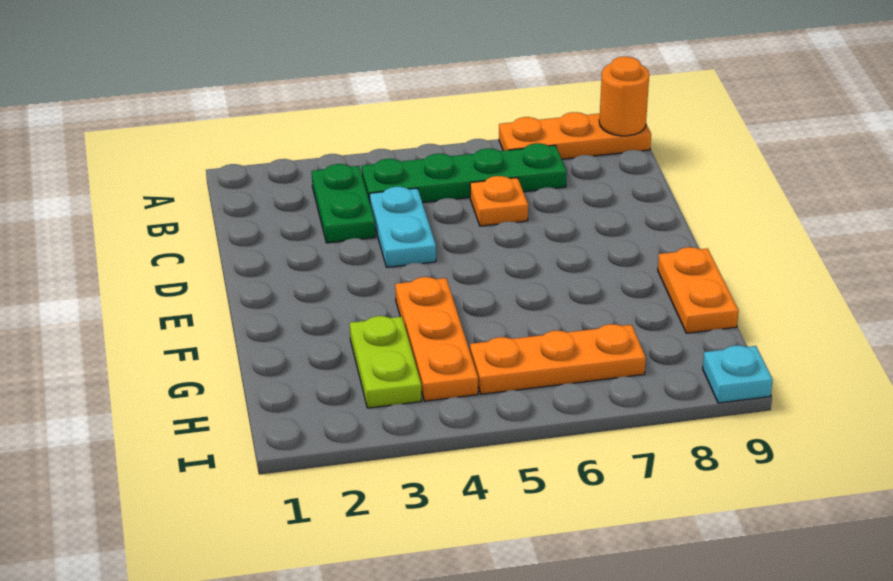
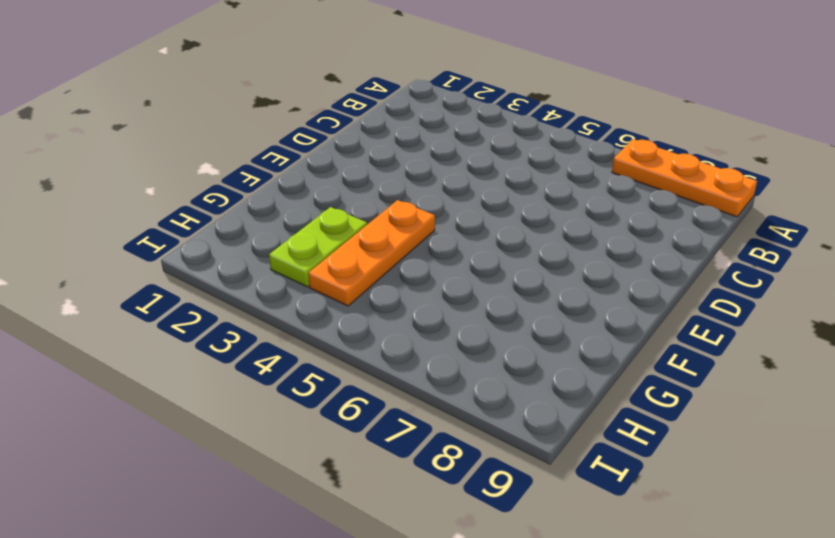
none -> green plate B3:C3 level 1
none -> green plate B4:B7 level 1

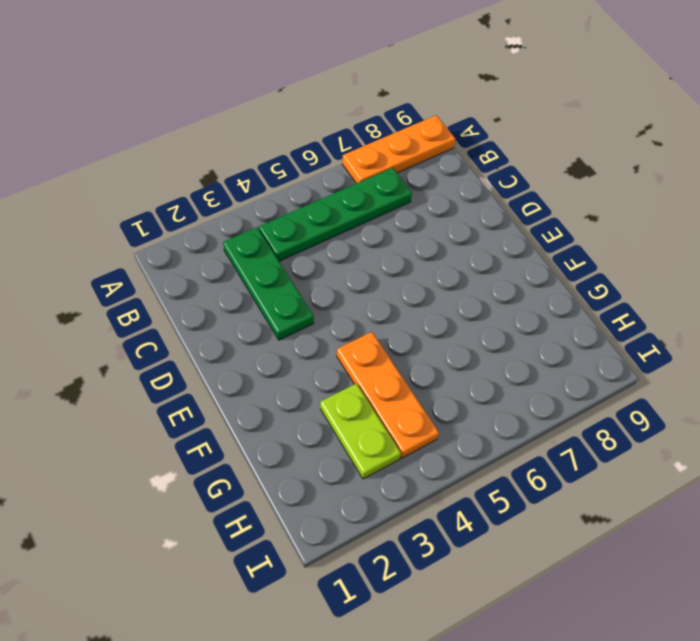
green plate B3:D3 level 1 -> green plate B3:C3 level 1
none -> cyan plate C4:D4 level 1
none -> orange plate C6 level 1

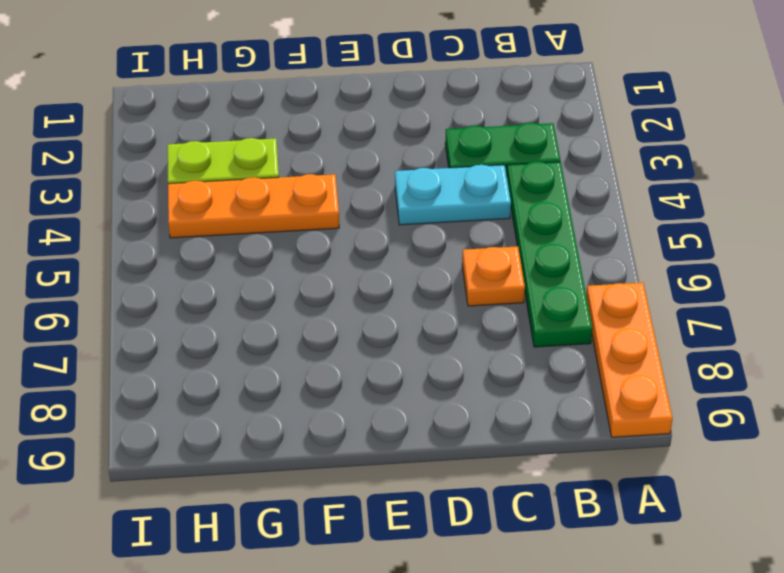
none -> orange plate F9:G9 level 1
none -> orange plate H5:H7 level 1

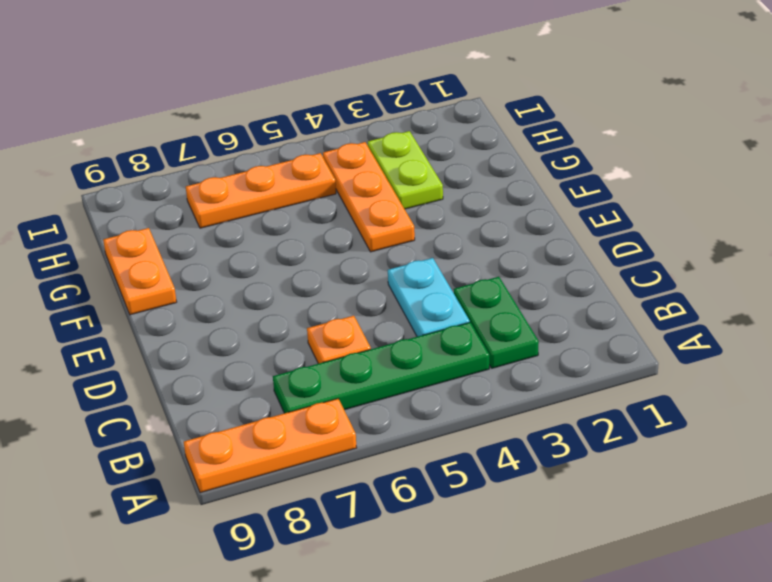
none -> cyan plate I9 level 1
none -> orange round brick A9 level 2

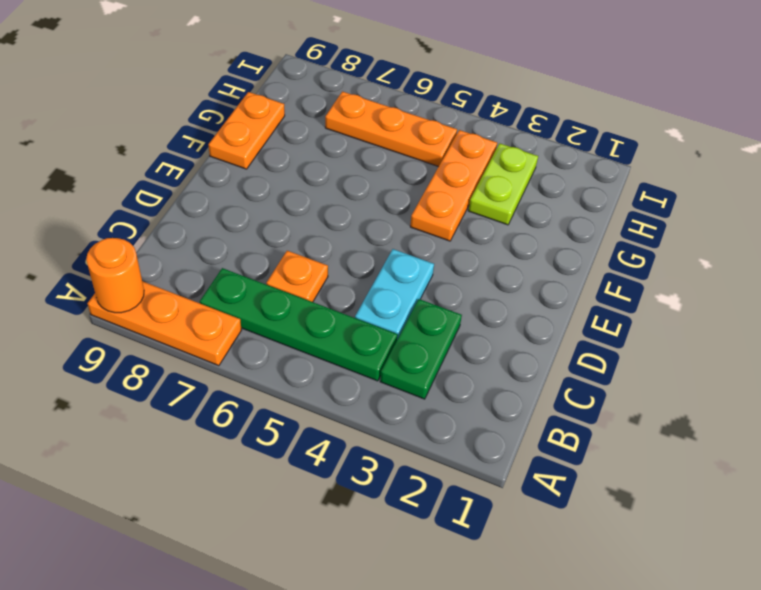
none -> cyan plate I9 level 1

